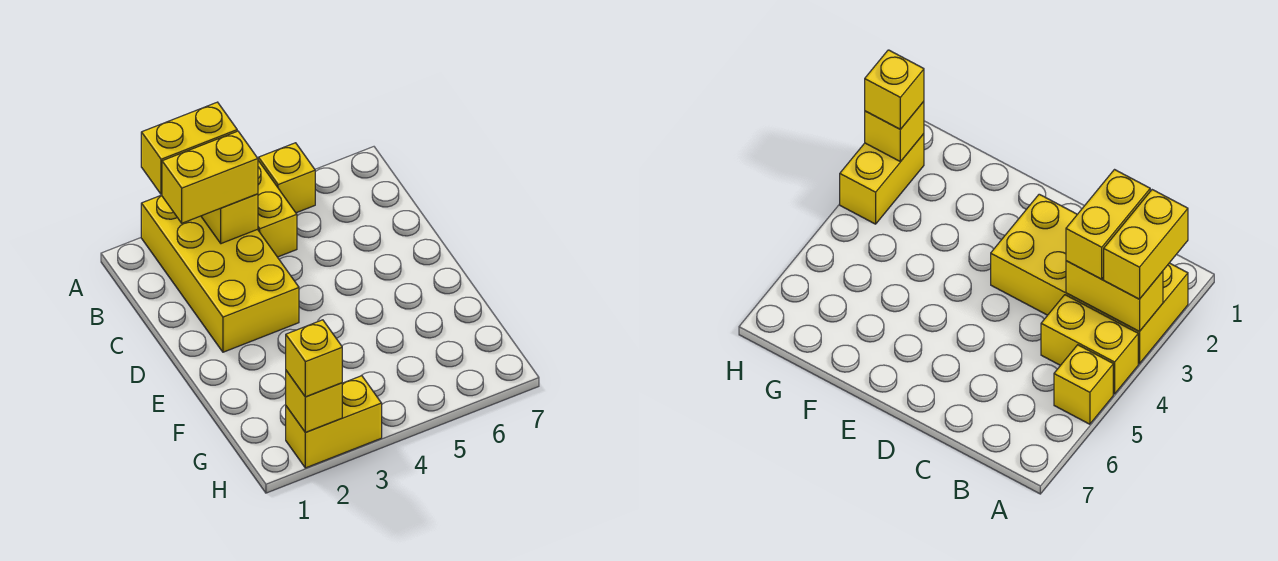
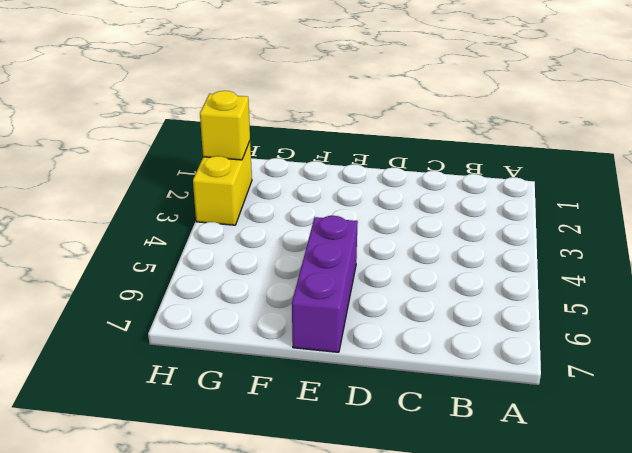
purple brick E5:E7 level 1 -> none
none -> yellow brick A2:D3 level 1
none -> yellow brick A4:B4 level 1

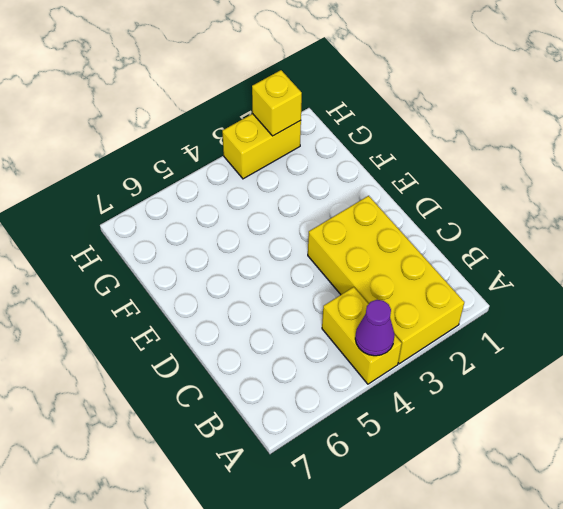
purple cone A4 level 2 -> none
none -> yellow brick A5 level 1
none -> yellow brick A3:B3 level 2

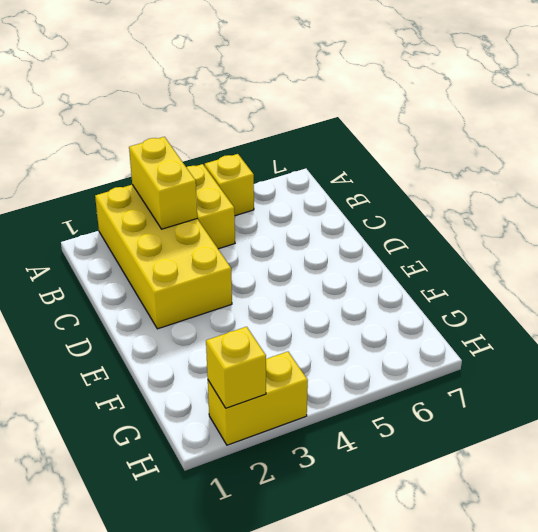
none -> yellow brick A2:A3 level 3
none -> yellow brick B2:B3 level 3

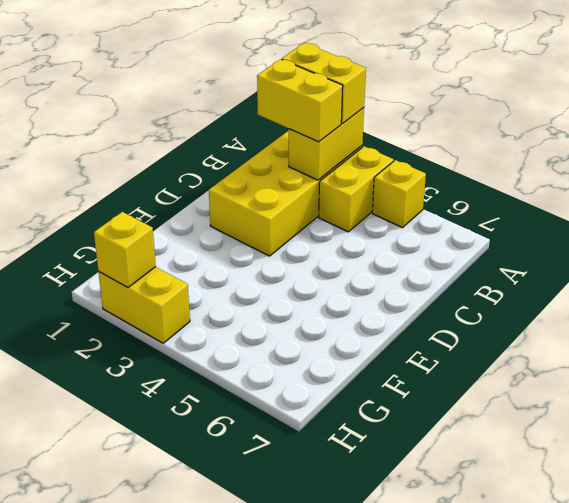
none -> yellow brick H2 level 3

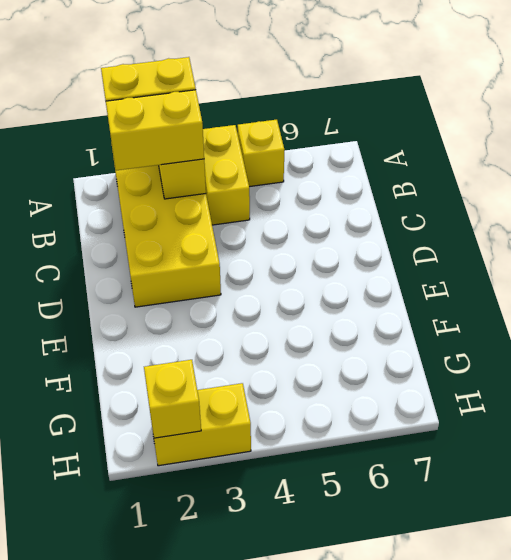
none -> yellow brick H2 level 3

